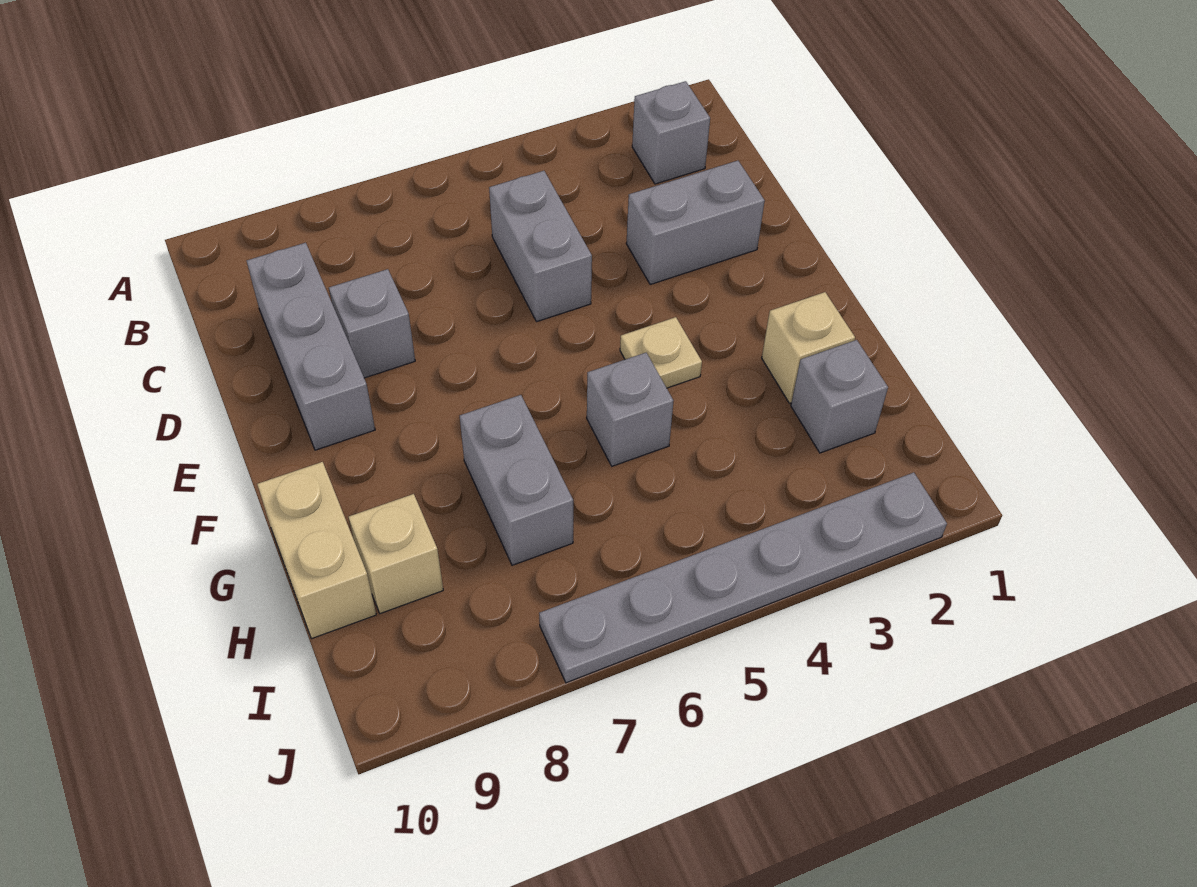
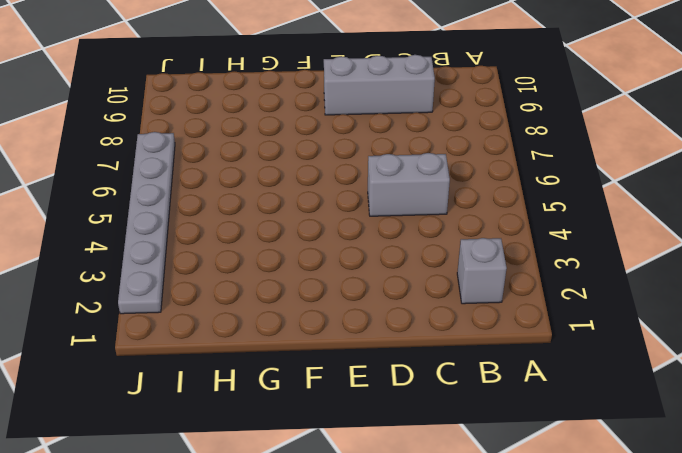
none -> grey brick D2:D3 level 1
none -> grey brick D8 level 1
none -> tan plate F4 level 1

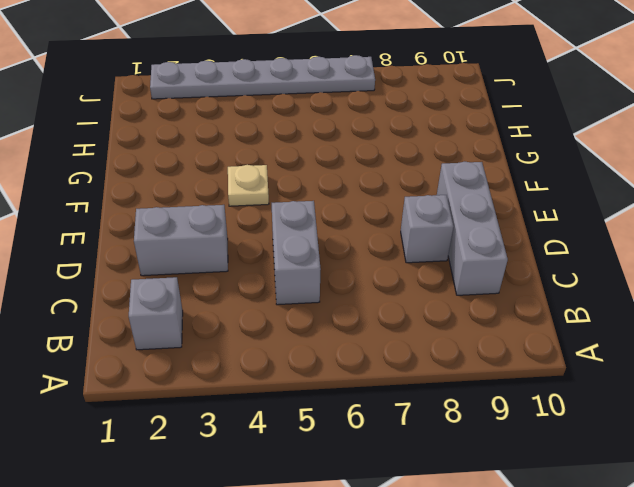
none -> tan brick G2 level 1
none -> grey brick G5 level 1
none -> grey brick G7:H7 level 1

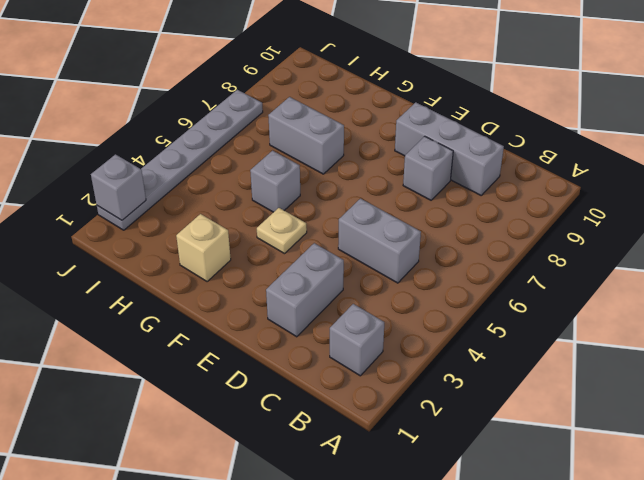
grey brick J2 level 2 -> grey brick H2 level 1
none -> tan brick G10:H10 level 1
none -> tan brick H9 level 1

